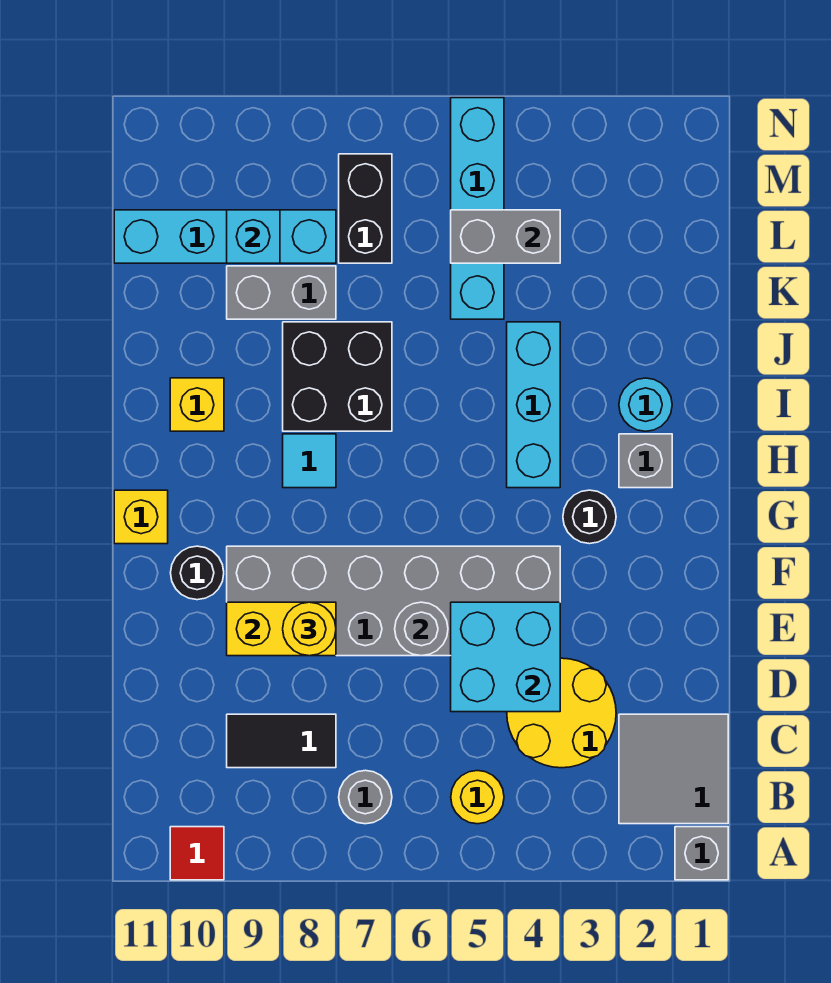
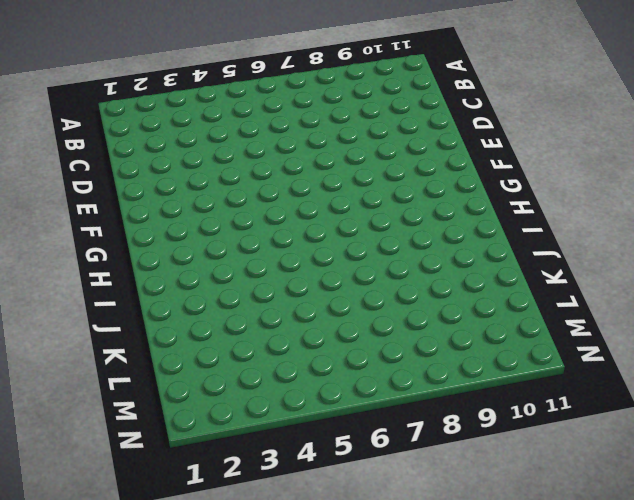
none -> grey brick A1 level 1
none -> red tile A10 level 1
none -> grey tile B1:C2 level 1

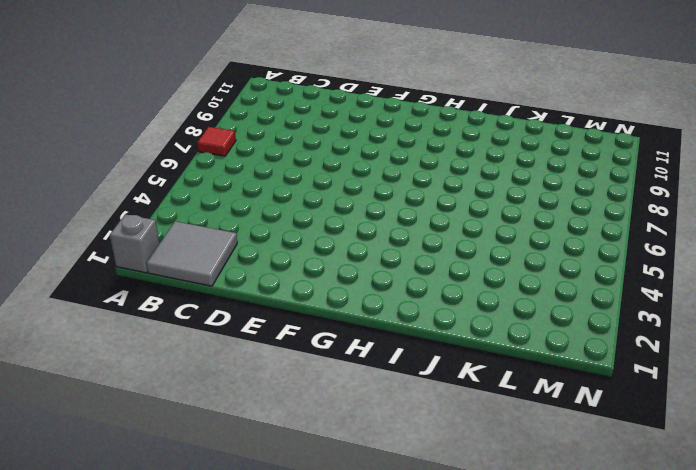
red tile A7 level 1 -> red tile A10 level 1
none -> yellow round brick B5 level 1
none -> grey round brick B7 level 1
none -> yellow round brick C3:D4 level 1

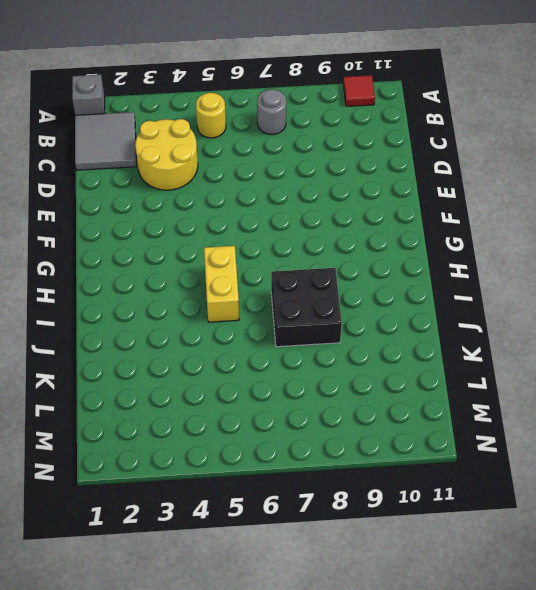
yellow brick H5:I5 level 1 -> yellow brick E8:E9 level 2
none -> black tile C8:C9 level 1
none -> grey brick E4:F9 level 1
none -> black round brick F10 level 1

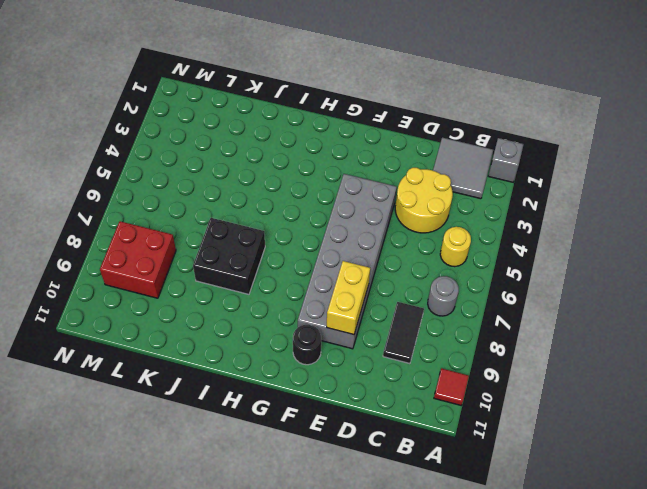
red brick L8:M9 level 1 -> cyan brick L8:L11 level 1
none -> black round brick G3 level 1
none -> yellow brick G11 level 1
none -> grey brick H2 level 1

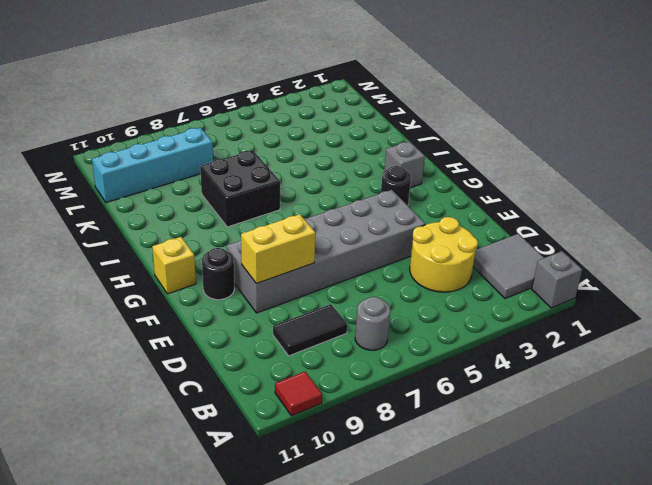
none -> yellow round brick B5 level 1
none -> cyan brick H4:J4 level 1
none -> cyan tile H8 level 1

